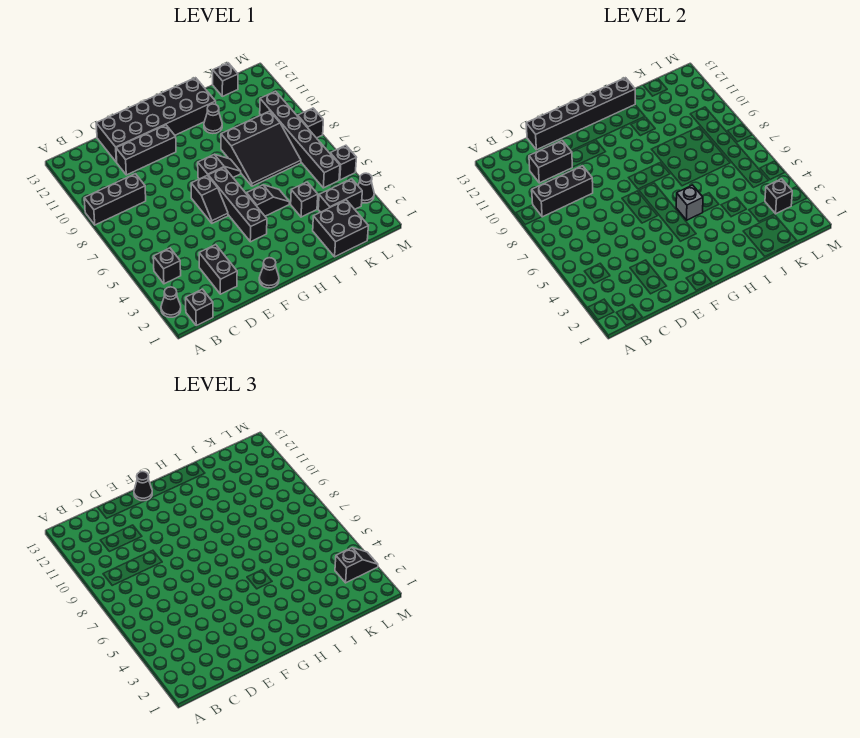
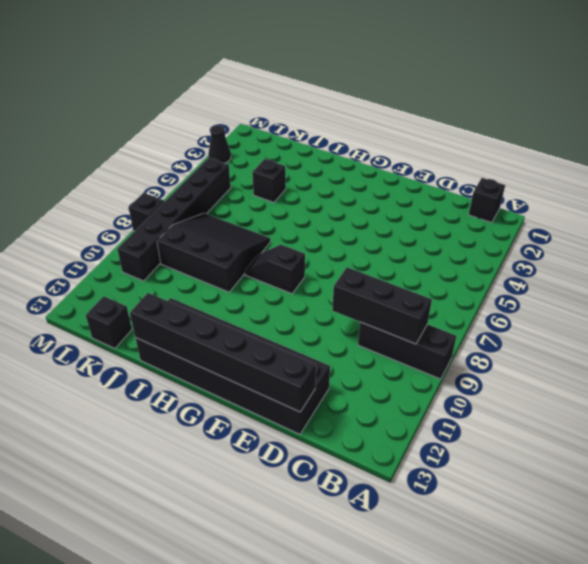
none -> black cone A2 level 1
none -> black brick B4 level 1
none -> black brick D2:D3 level 1

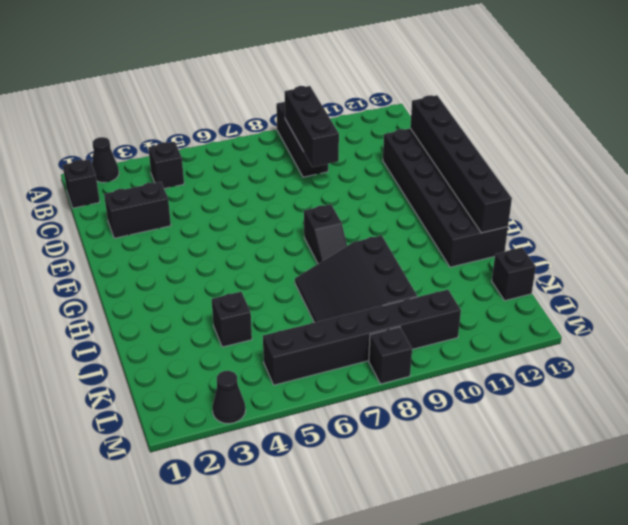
none -> black brick D11:F11 level 1
none -> black cone F1 level 1
none -> black slope F6:F7 level 1 top 7

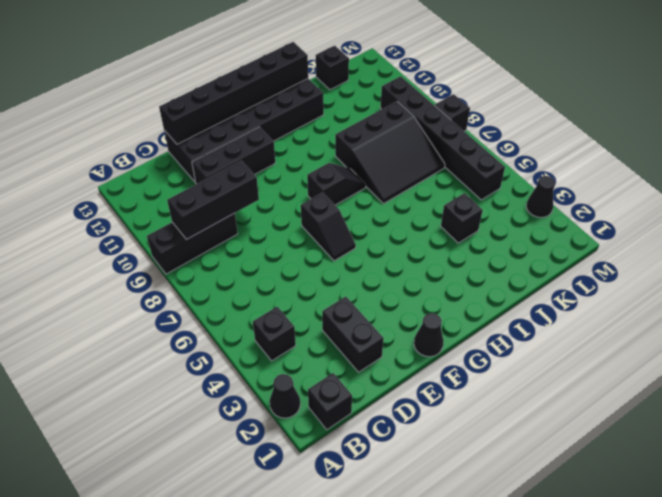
none -> black brick G4:G7 level 1
none -> black slope H5:I5 level 1 top H
none -> black cone I11 level 1

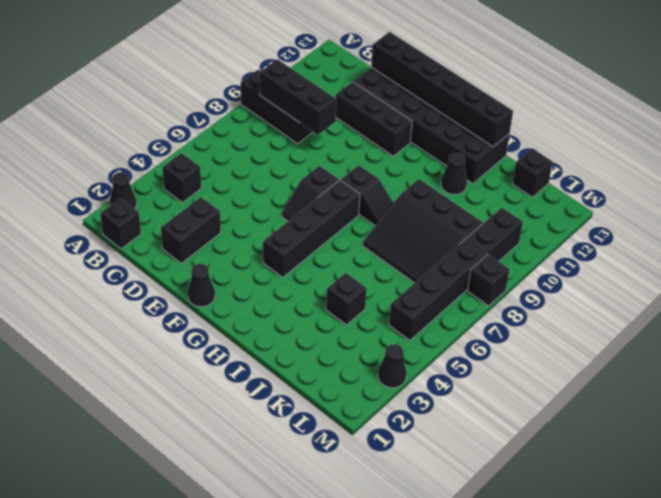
none -> black slope H5:I5 level 1 top H
none -> black brick J1:K2 level 1
none -> black brick K3:L3 level 1

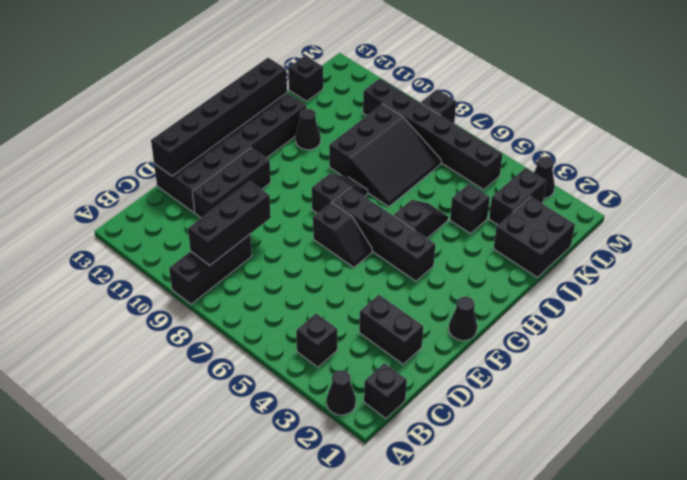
none -> black brick M5 level 1
none -> black brick C11:D11 level 2
none -> grey brick H5 level 2

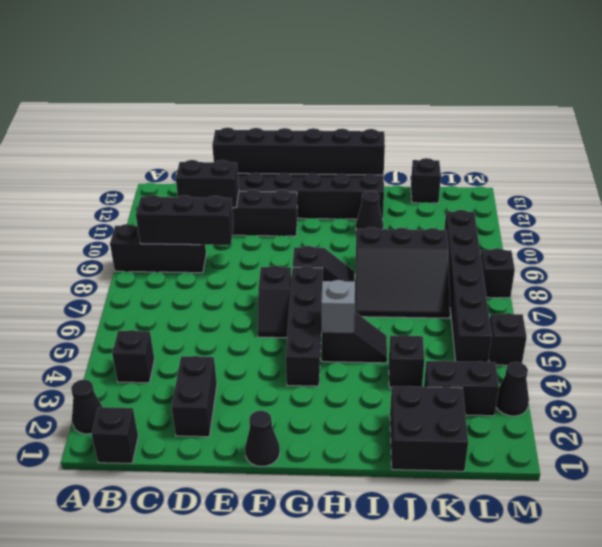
none -> black brick L3 level 2
none -> black cone F13 level 3
none -> black slope L3:M3 level 3 top L

